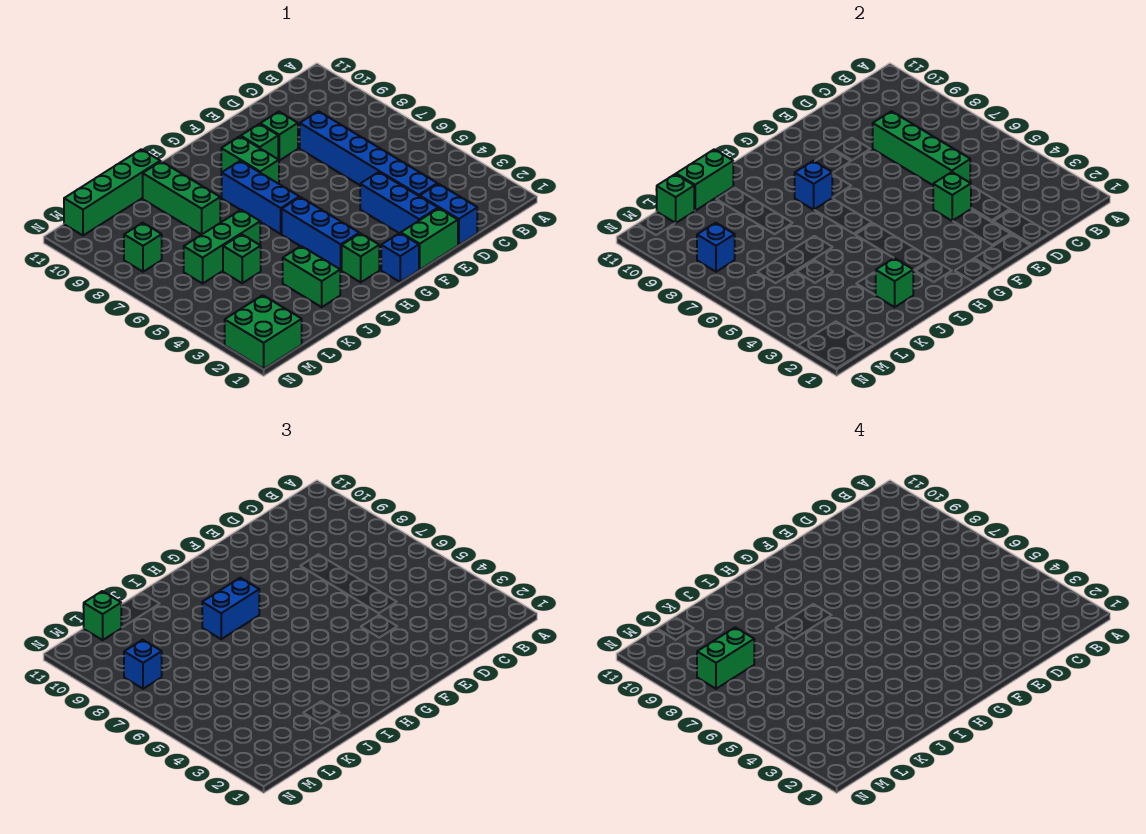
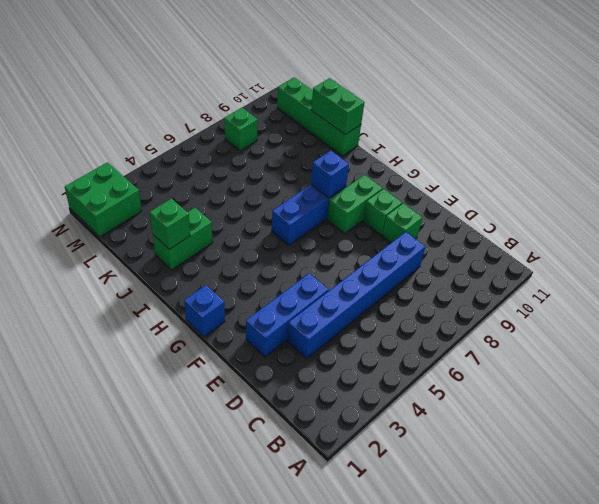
none -> blue brick D1:D2 level 1
none -> green brick E1:F1 level 1
none -> green brick H2 level 1

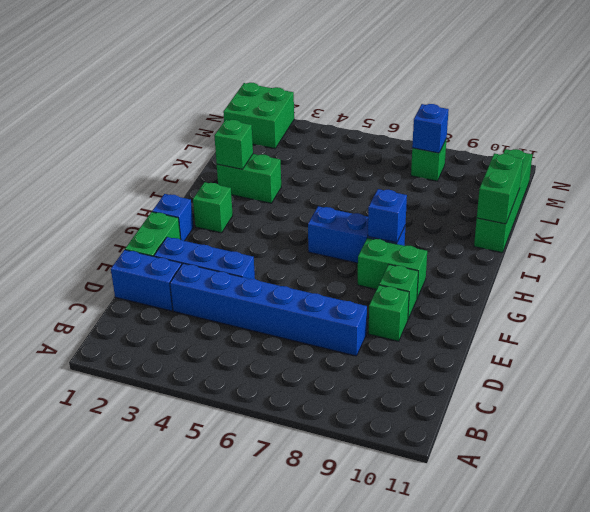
none -> blue brick H3:H5 level 1
none -> green brick J6:L6 level 1
none -> green brick J8:J10 level 1

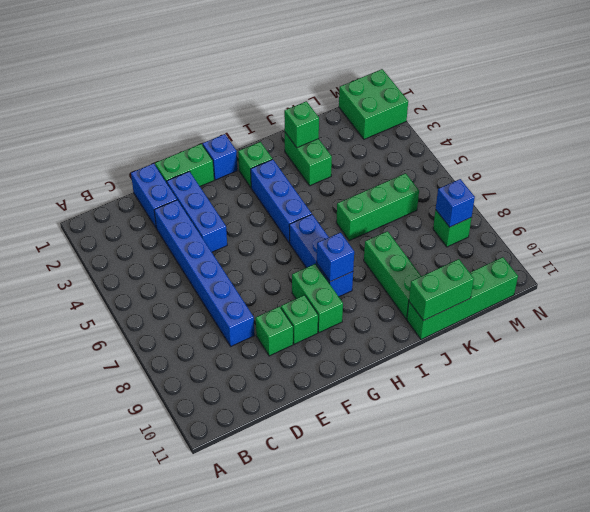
none -> green brick K5 level 1
none -> green brick D5:D8 level 2
none -> green brick E4 level 2

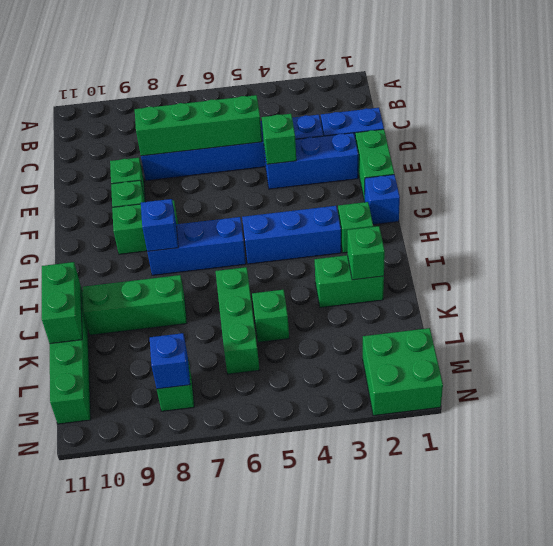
none -> green brick L11 level 2
none -> blue brick H8:I8 level 3
none -> green brick L11 level 3

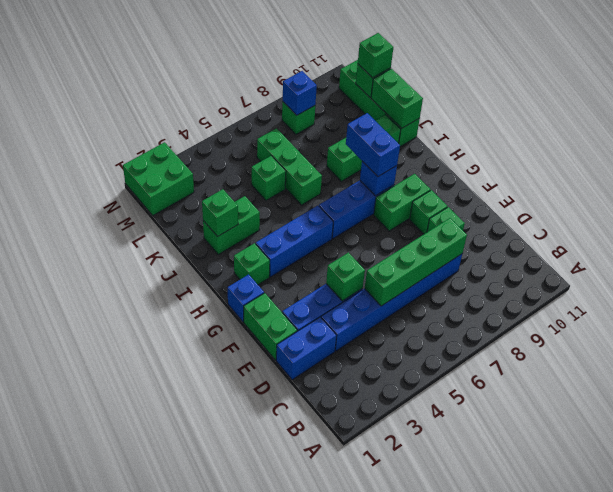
none -> blue brick M8 level 3
none -> green brick L8:M8 level 4

